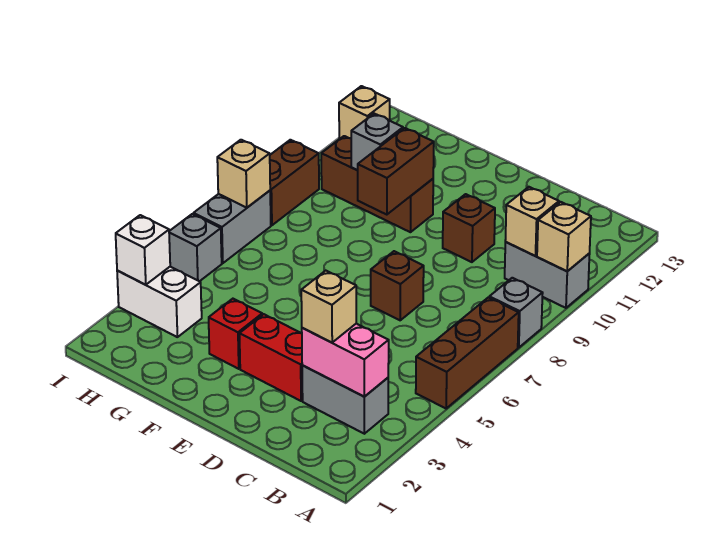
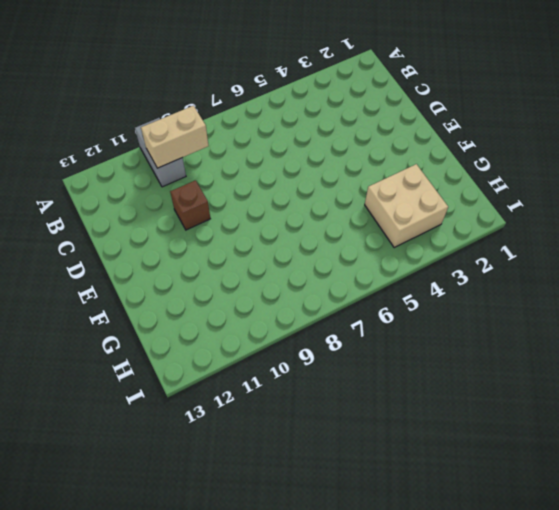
tan brick B9:B10 level 2 -> tan brick B10 level 2
tan brick G3:H4 level 1 -> white brick H3:I3 level 1
none -> brown brick A5:A7 level 1
none -> grey brick A8 level 1
none -> grey brick B3:C3 level 1

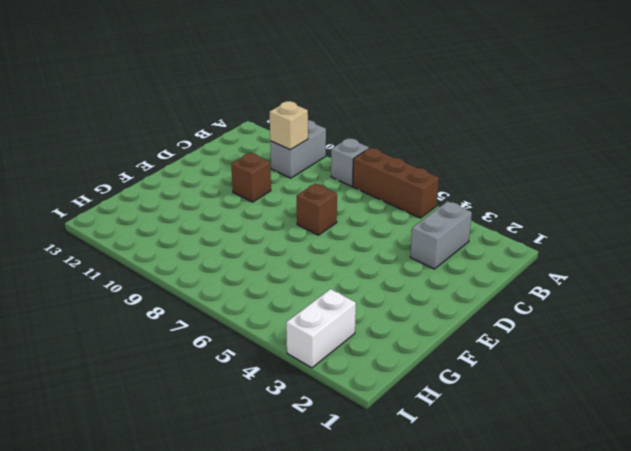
none -> red brick D3:E3 level 1
none -> red brick F3 level 1
none -> brown brick F10:H10 level 1

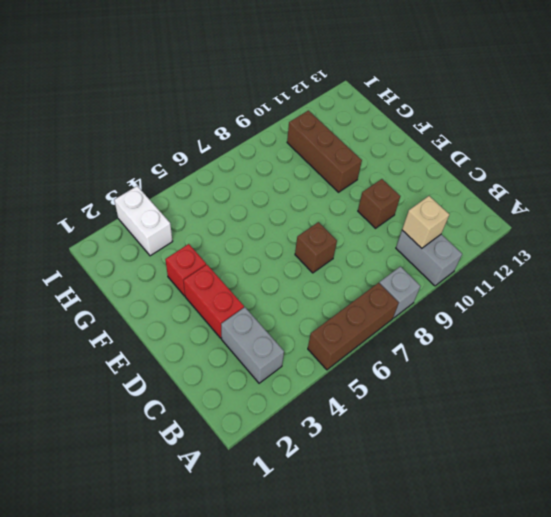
none -> grey brick I5 level 1
none -> grey brick I6:I7 level 1
none -> brown brick I8:I9 level 1

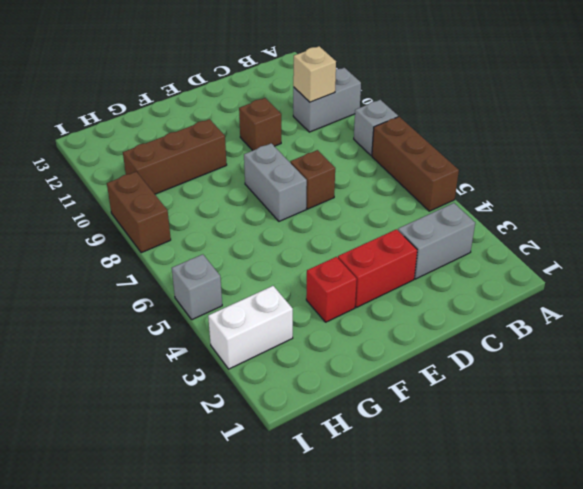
grey brick E7:E8 level 1 -> grey brick I6:I7 level 1
none -> tan brick I12 level 1
none -> tan brick A10 level 2
none -> pink brick B3:C3 level 2

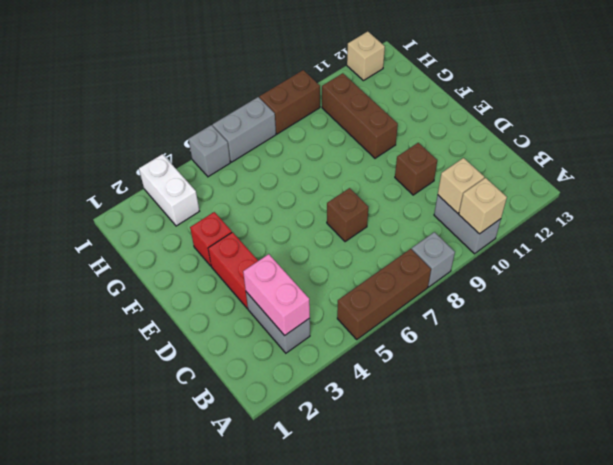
none -> brown brick F9:F10 level 2
none -> grey brick G10 level 2
none -> white brick I3 level 2

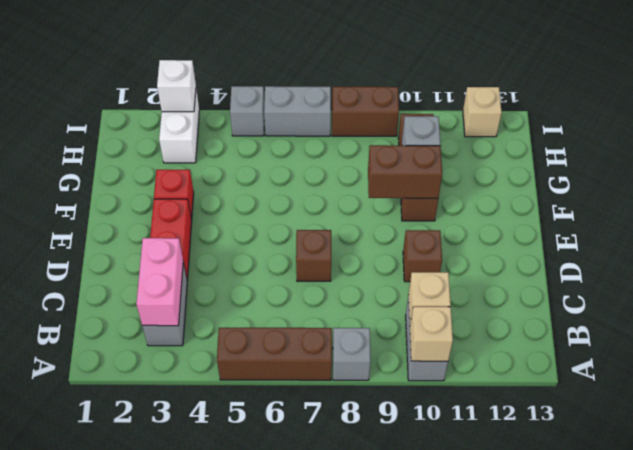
none -> tan brick I7 level 2
none -> tan brick C3 level 3

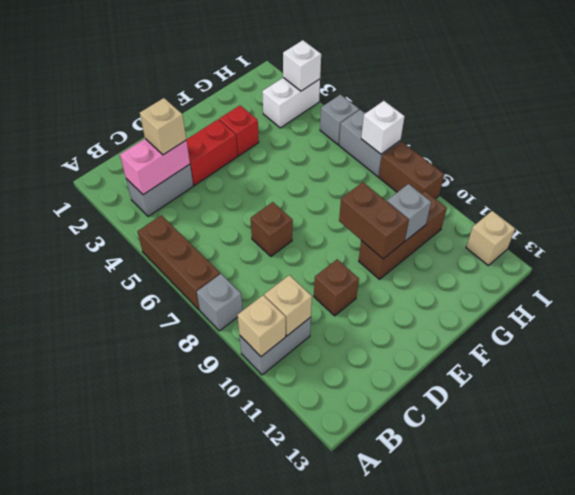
white brick I7 level 2 -> tan brick I7 level 2

